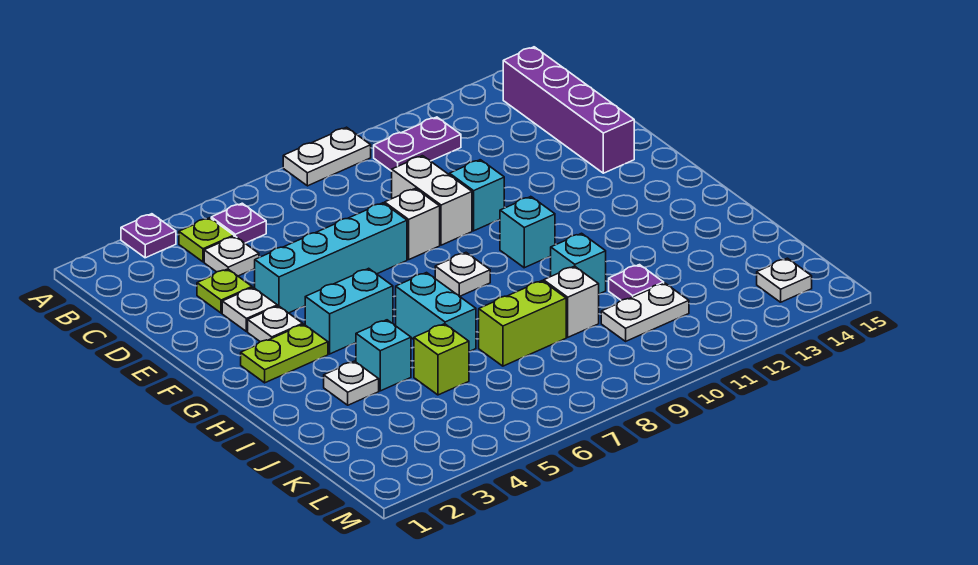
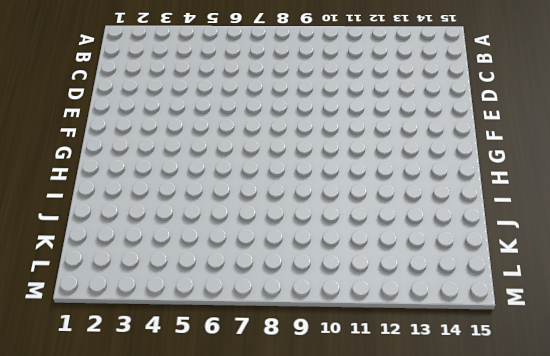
none -> purple plate A3 level 1
none -> white plate A8:A9 level 1
none -> lime plate B4 level 1

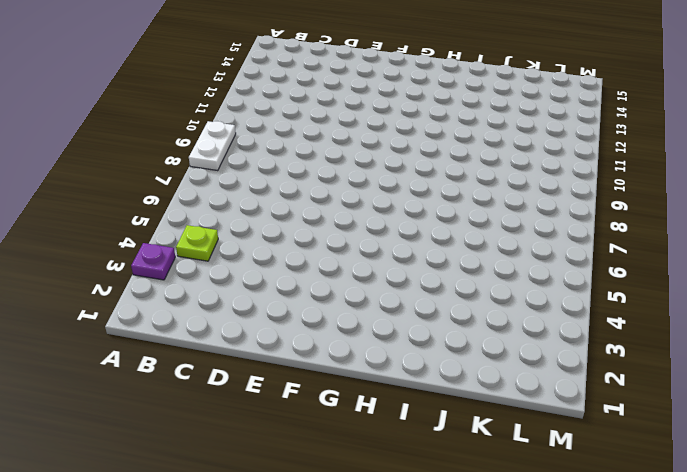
none -> purple plate B5 level 1
none -> purple plate B10:B11 level 1
none -> purple brick B14:E14 level 1

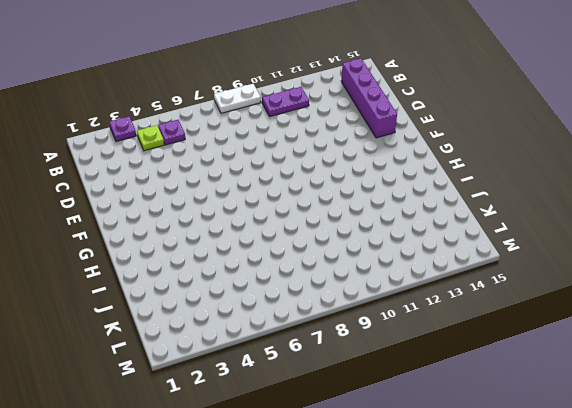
none -> white plate C4 level 1
none -> lime plate D3 level 1
none -> white brick D9:E9 level 1

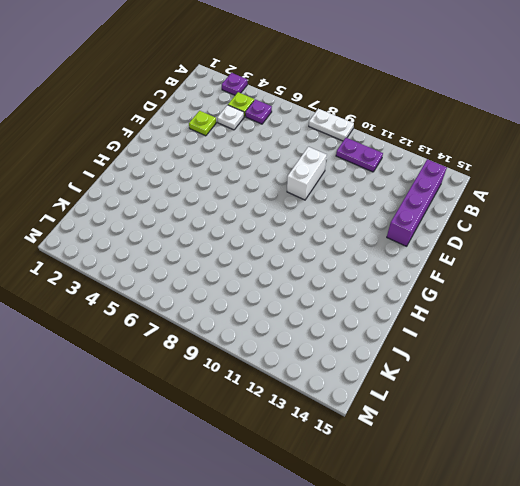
none -> white plate E3 level 1
none -> cyan brick E4:E7 level 1
none -> white brick E8 level 1

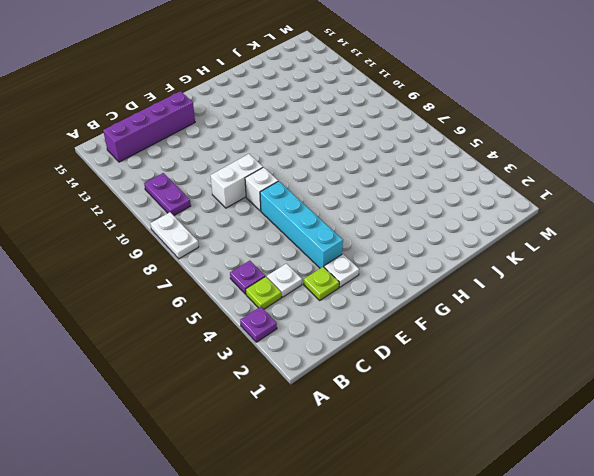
none -> cyan brick E10 level 1
none -> white plate F3 level 1
none -> lime plate G2:G3 level 1

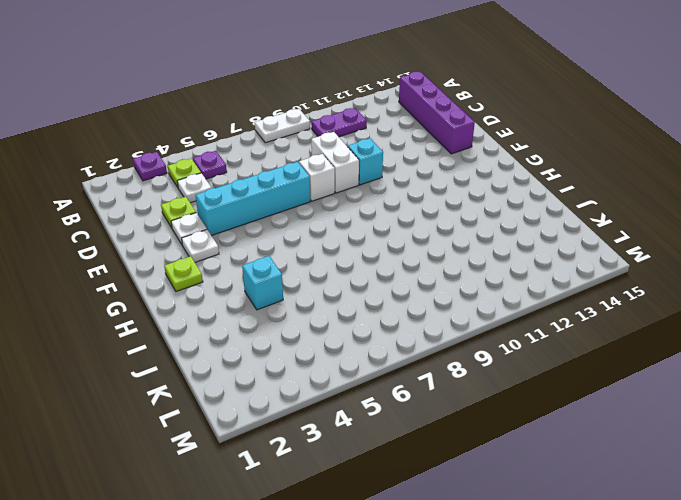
lime plate G2 level 1 -> lime plate G2:G3 level 1
none -> cyan brick G4:G5 level 1
none -> white plate G8 level 1
none -> cyan brick G10 level 1

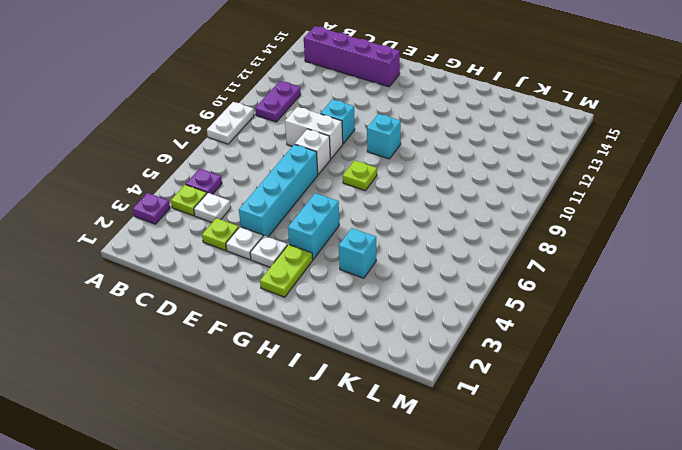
lime plate G8 level 1 -> white plate G8 level 1
none -> cyan brick H6:I6 level 1
none -> white plate I3 level 1
none -> cyan brick I10 level 1

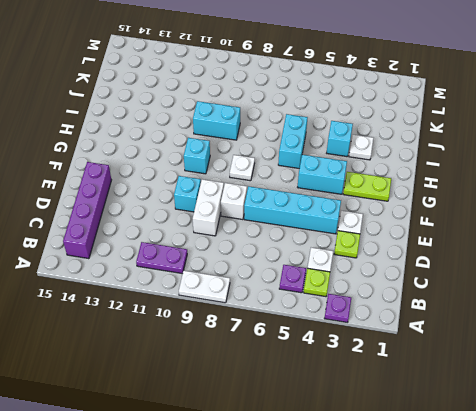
cyan brick I9:I10 level 1 -> cyan brick I10 level 1
none -> white plate F3 level 1
none -> lime brick J5 level 1
none -> lime brick J7:J8 level 1

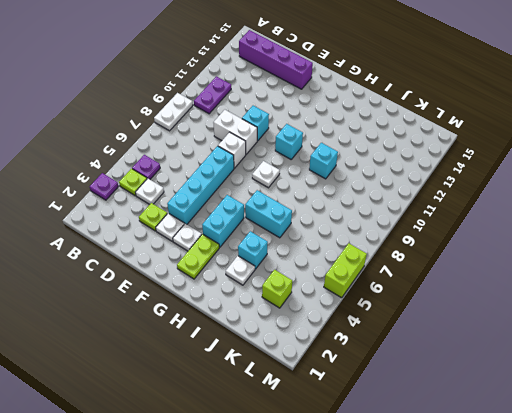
lime brick K3 level 1 -> lime brick J5 level 1
lime brick M5:M6 level 1 -> lime brick J7:J8 level 1
none -> white brick J9 level 1
none -> purple plate J11 level 1
none -> white plate K10:K11 level 1

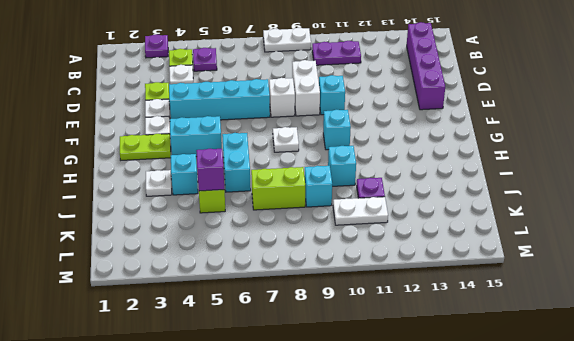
purple brick J5 level 2 -> none
cyan brick J9 level 1 -> white brick J9 level 1
none -> white plate L14 level 1

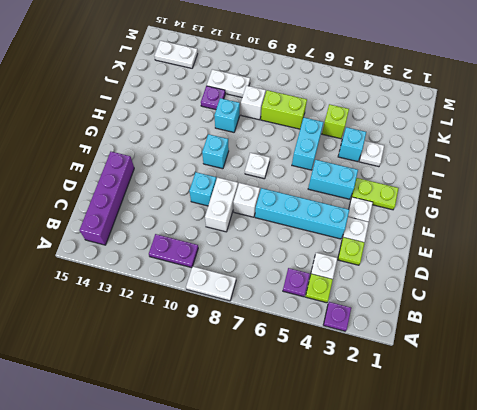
white plate L13:L14 level 1 -> white plate L14 level 1

